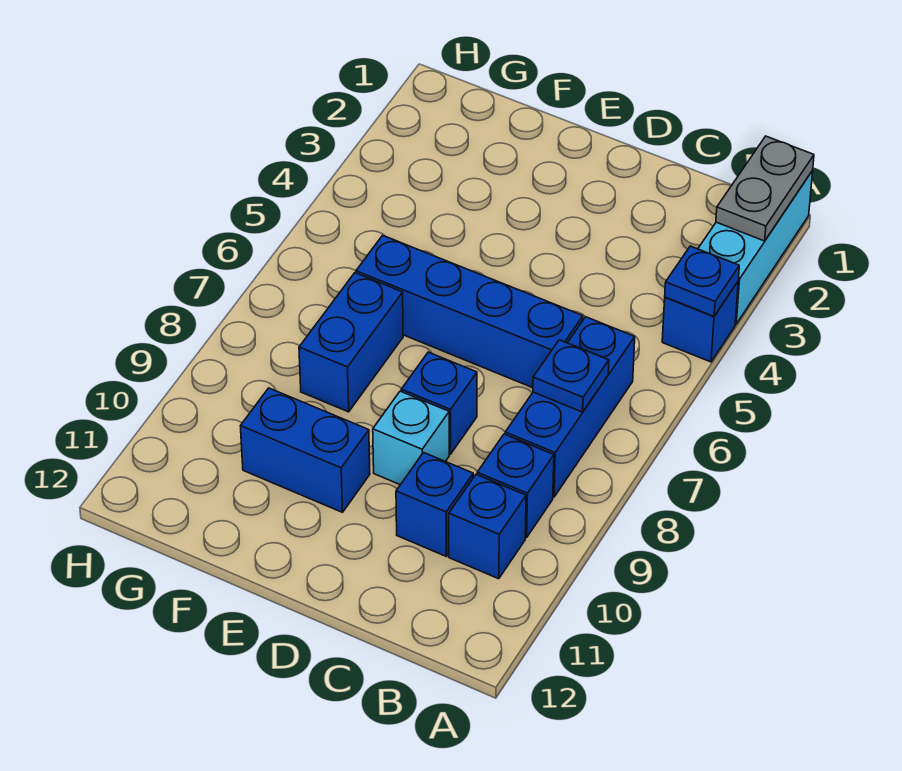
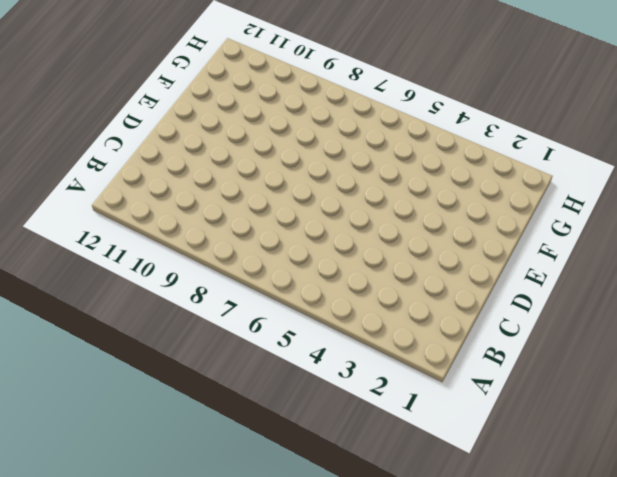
none -> cyan brick A1:A3 level 1
none -> blue brick A4 level 1
none -> blue brick B6:B8 level 1

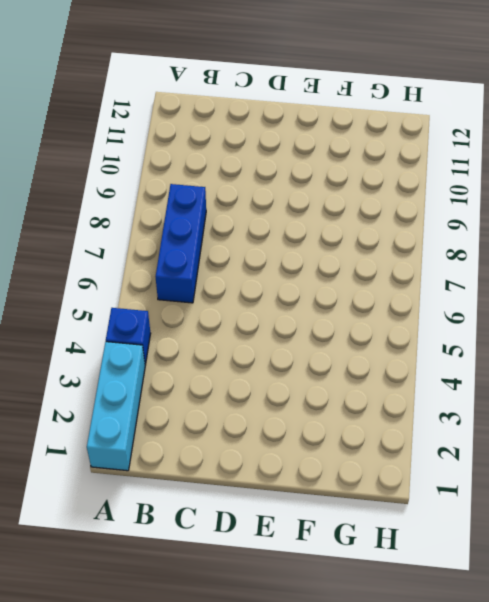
none -> blue brick B9 level 1
none -> blue brick B10 level 1
none -> blue brick C6:F6 level 1

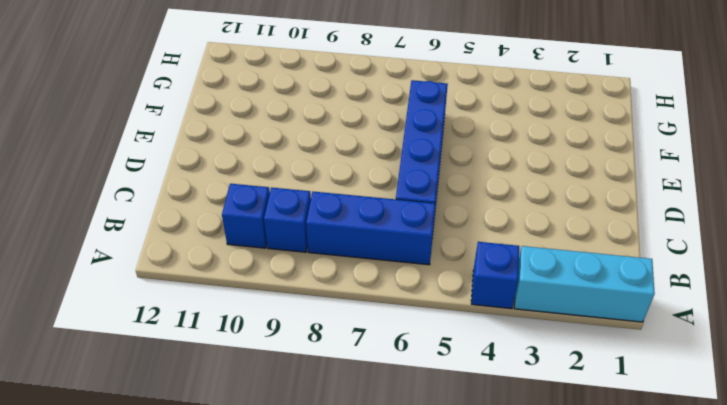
none -> blue brick C10 level 1
none -> blue brick D8 level 1
none -> cyan brick D9 level 1

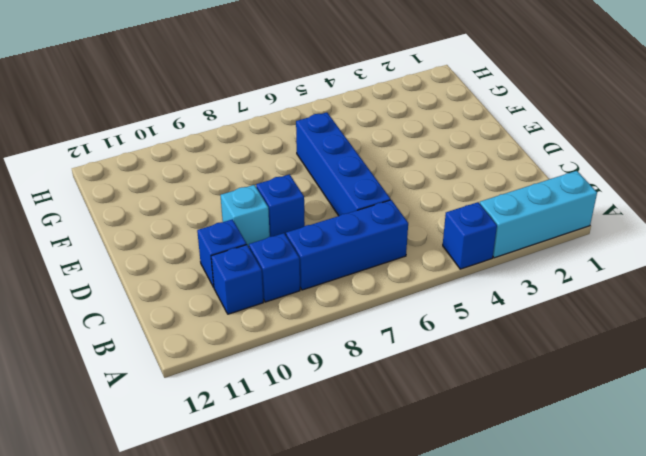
none -> blue brick E10:F10 level 1
none -> blue brick F7:F8 level 1
none -> grey plate A1:A2 level 2

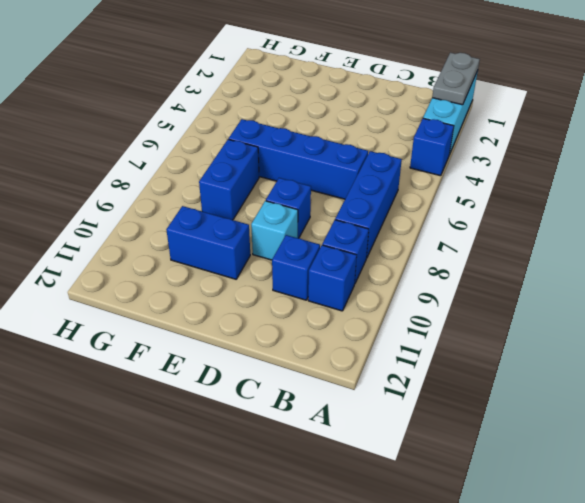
none -> blue plate A4 level 2
none -> blue plate B7 level 2

